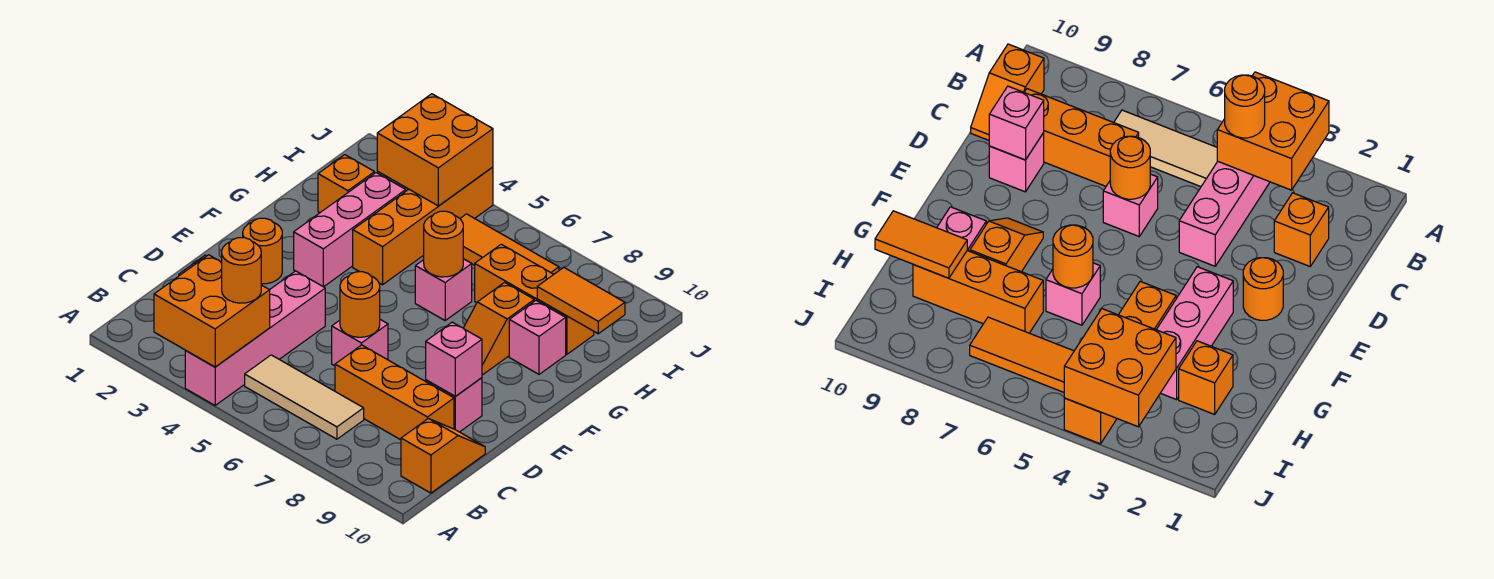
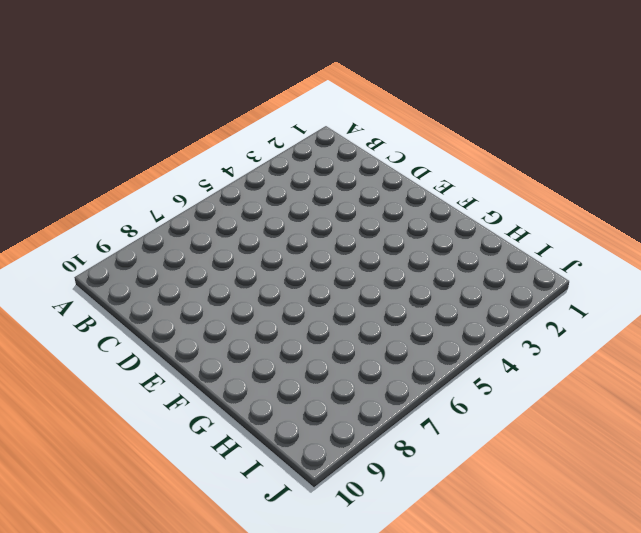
none -> pink brick A4:D4 level 1
none -> tan tile B5:B7 level 1
none -> orange slope B10:C10 level 1 top B

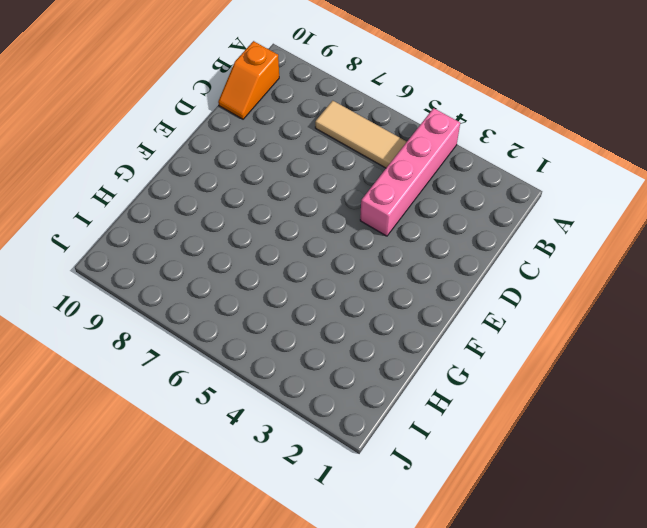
none -> orange brick C2 level 1
none -> orange brick C7:C9 level 1
none -> pink brick D6 level 1

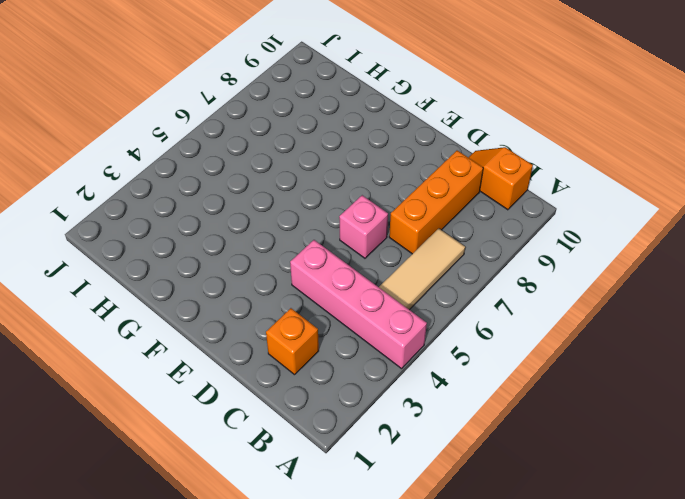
none -> pink brick D9 level 1
none -> orange round brick E2 level 1
none -> pink brick F3:H3 level 1

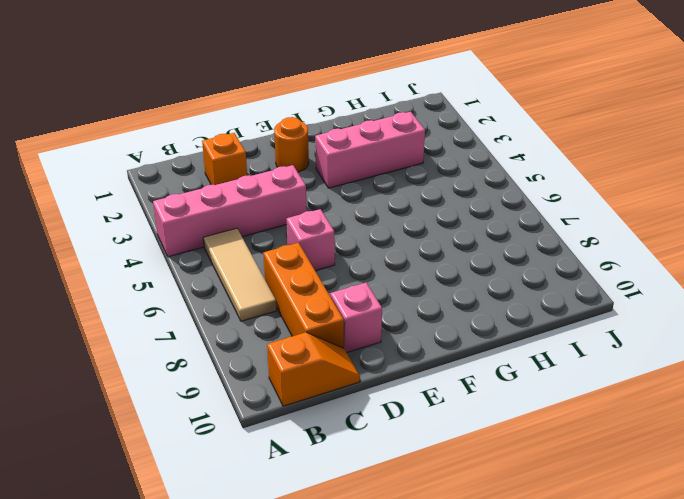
none -> orange slope F8:G8 level 1 top G
none -> orange brick G4:J4 level 1
none -> pink brick G6 level 1

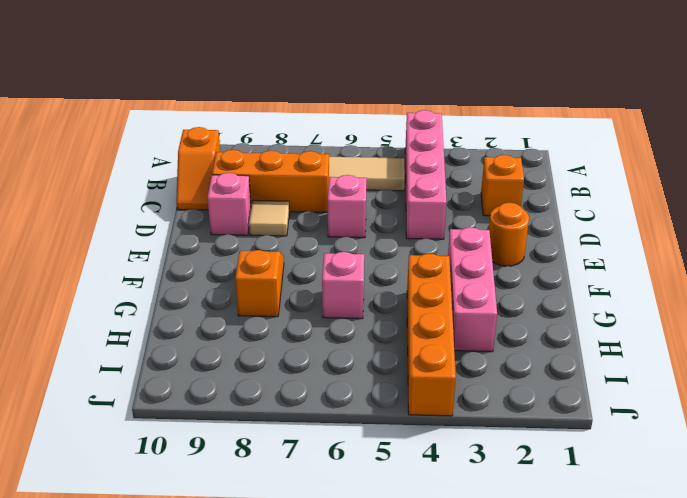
tan tile D8 level 1 -> none
none -> pink brick G9 level 1
none -> orange brick H2 level 1
none -> orange brick H7:H9 level 1

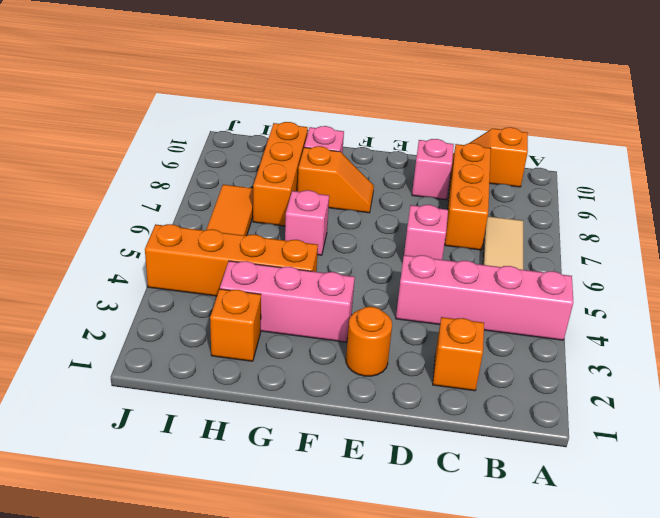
none -> orange brick A3:B4 level 2
none -> orange round brick D6 level 2
none -> pink brick D9 level 2

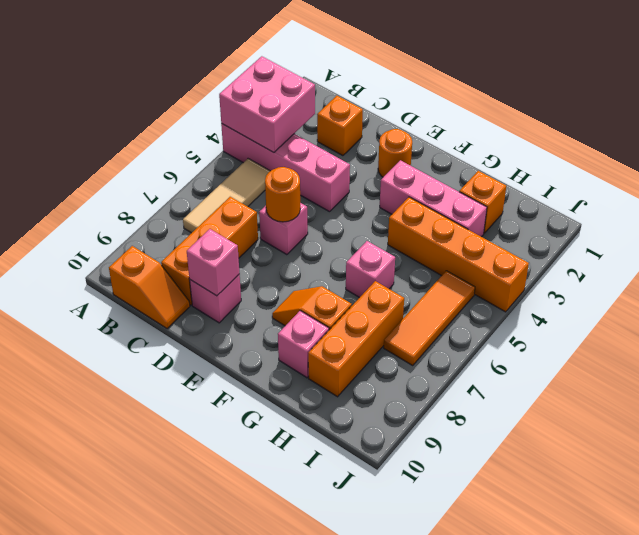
pink brick A3:B4 level 2 -> orange brick A3:B4 level 2
none -> orange round brick G6 level 2
none -> orange tile H9:H10 level 2
none -> orange brick I3:J4 level 2

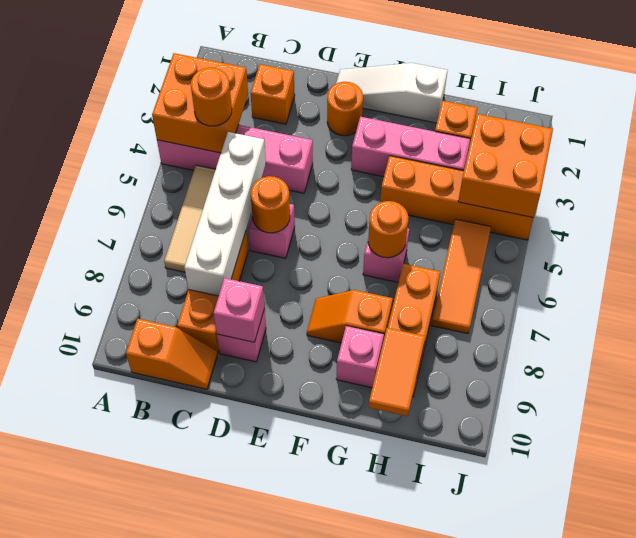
white brick C5:C8 level 2 -> none
white slope E1:G1 level 1 top G -> none

